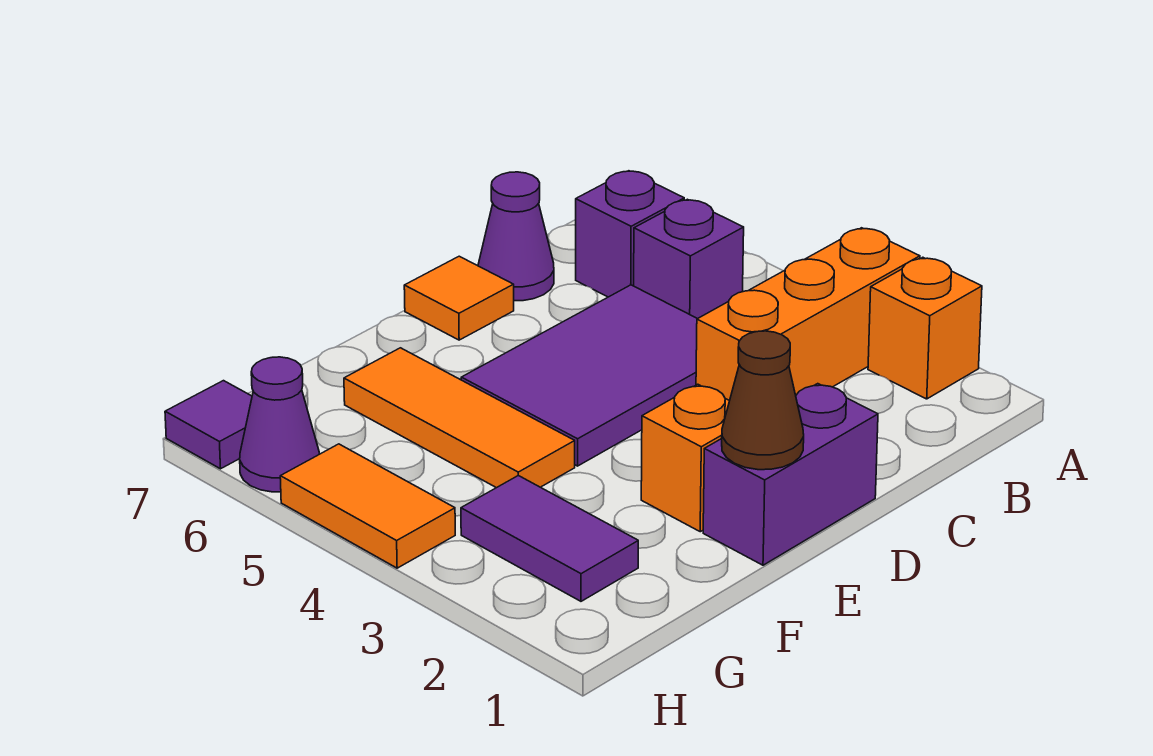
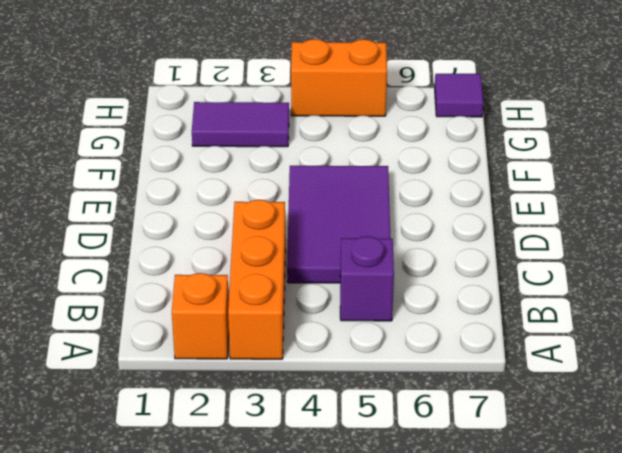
orange brick H4:H5 level 1 -> orange tile H4:H5 level 1
none -> purple brick B6 level 1
none -> purple cone C7 level 1
none -> purple brick D1:E1 level 1

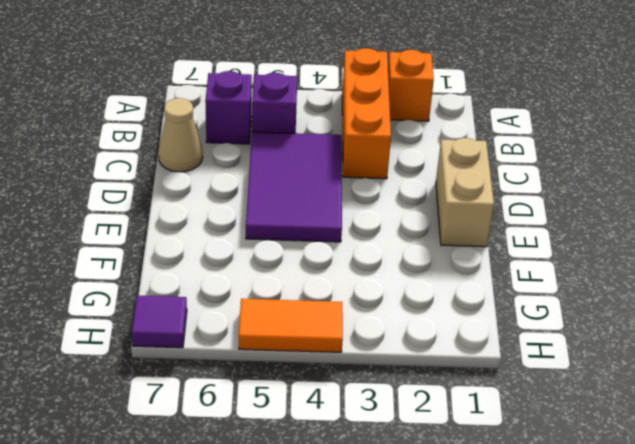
tan cone C7 level 1 -> purple cone C7 level 1
tan brick D1:E1 level 1 -> purple brick D1:E1 level 1
none -> orange tile D7 level 1
none -> orange brick E2 level 1
none -> orange tile F4:F6 level 1

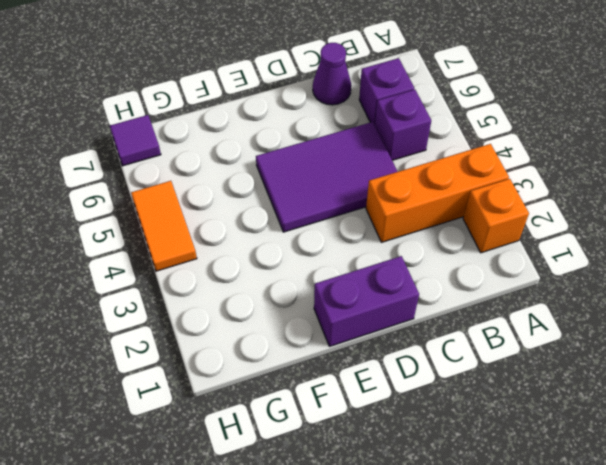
none -> orange tile D7 level 1
none -> orange brick E2 level 1
none -> orange tile F4:F6 level 1

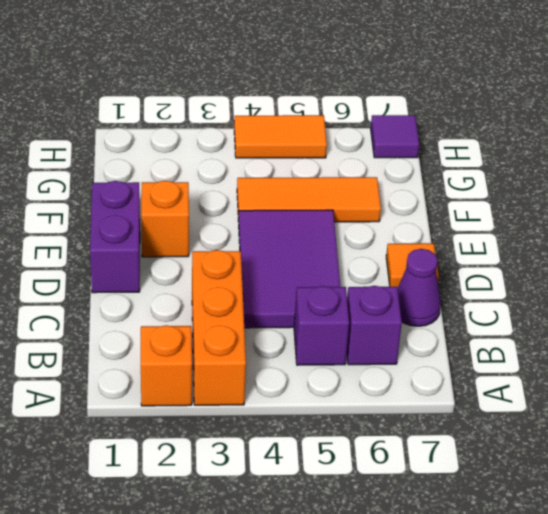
none -> purple tile G2:G3 level 1
none -> purple cone H6 level 1
none -> brown cone E1 level 2

